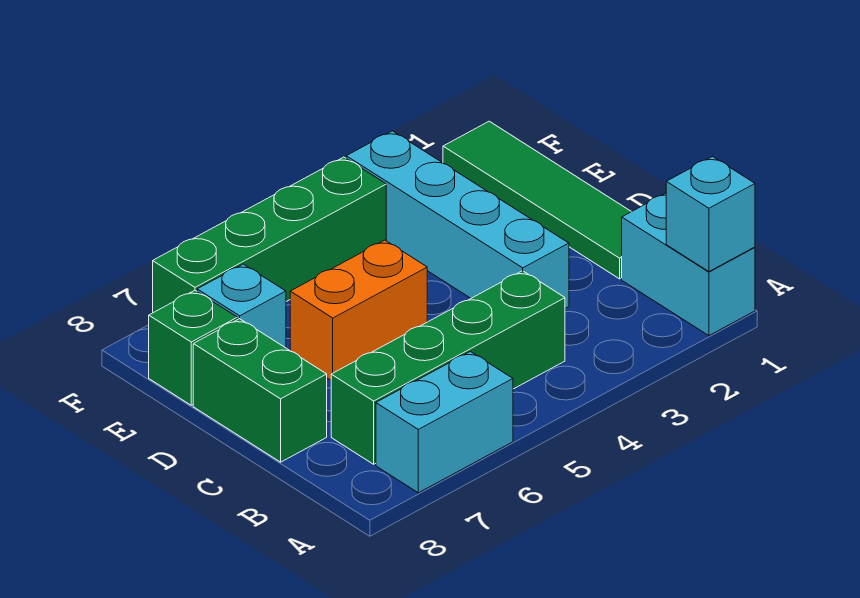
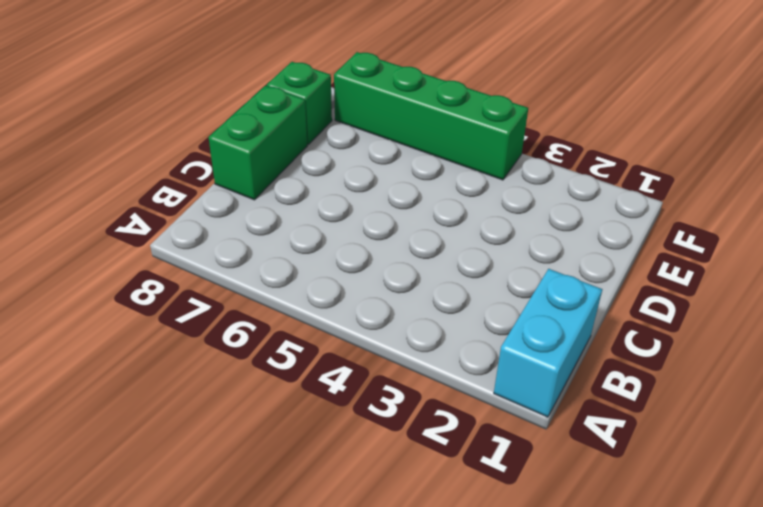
none -> cyan brick A6:A7 level 1
none -> green brick B4:B7 level 1

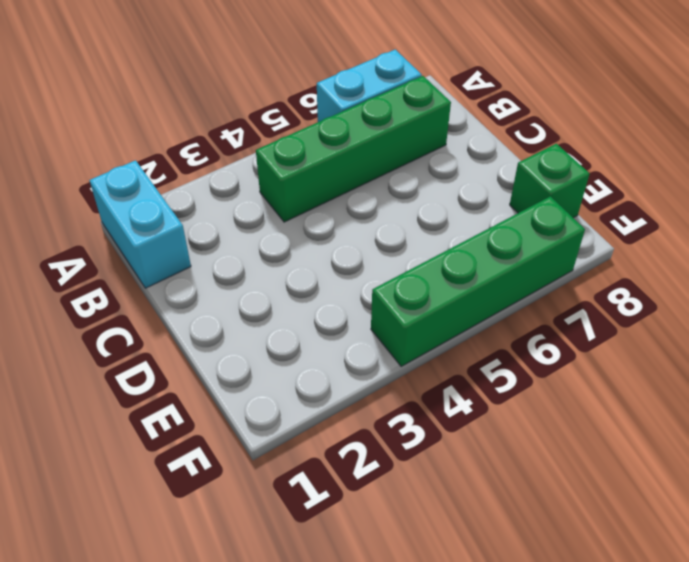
none -> green tile C1:F1 level 1
none -> cyan brick C3:F3 level 1

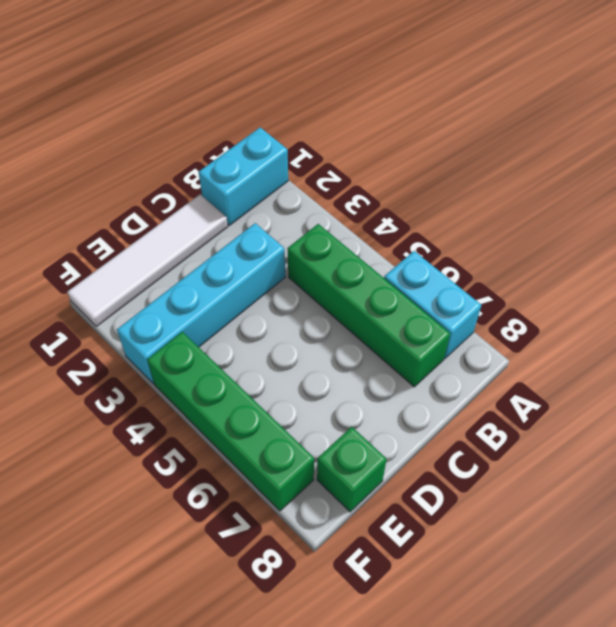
white tile C1:F1 level 1 -> green tile C1:F1 level 1
none -> green brick C8:D8 level 1
none -> orange brick D5:D6 level 1

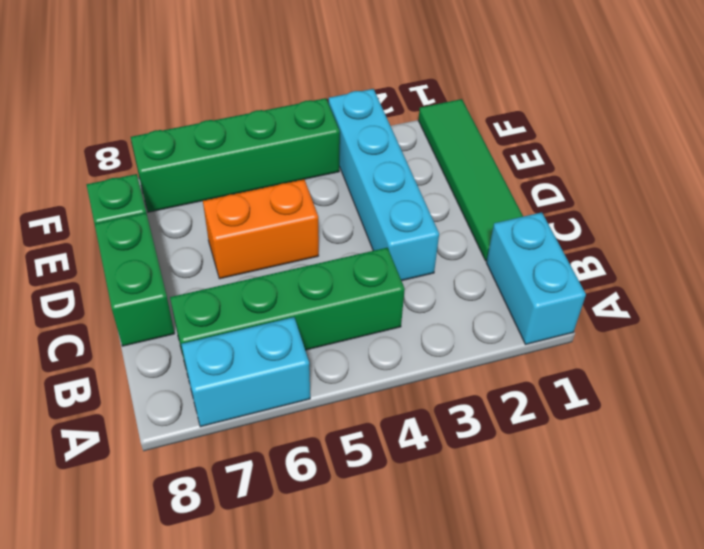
none -> cyan brick E7 level 1
none -> cyan brick A1 level 2

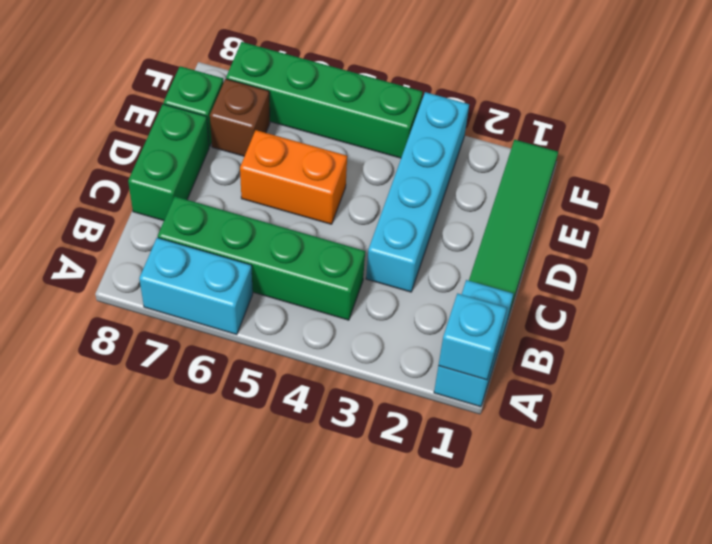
brown brick E7 level 1 -> cyan brick E7 level 1

